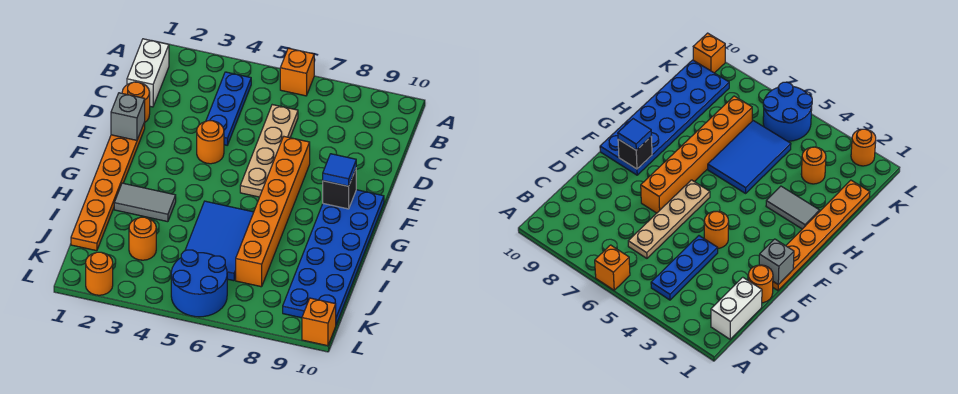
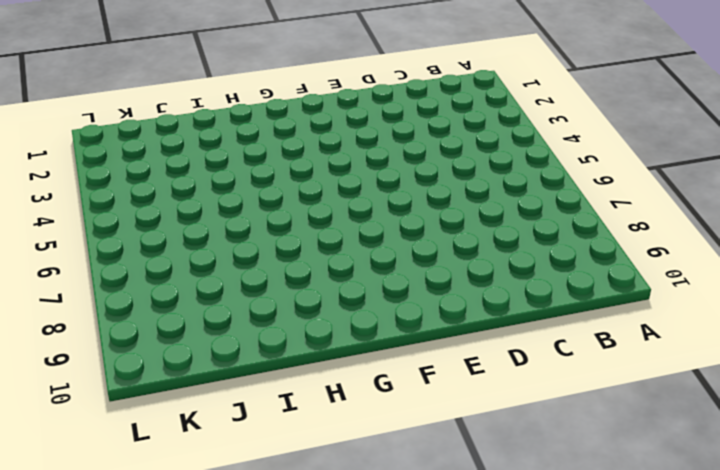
none -> orange brick A6 level 1
none -> white brick B1:C1 level 1
none -> blue plate B4:D4 level 1

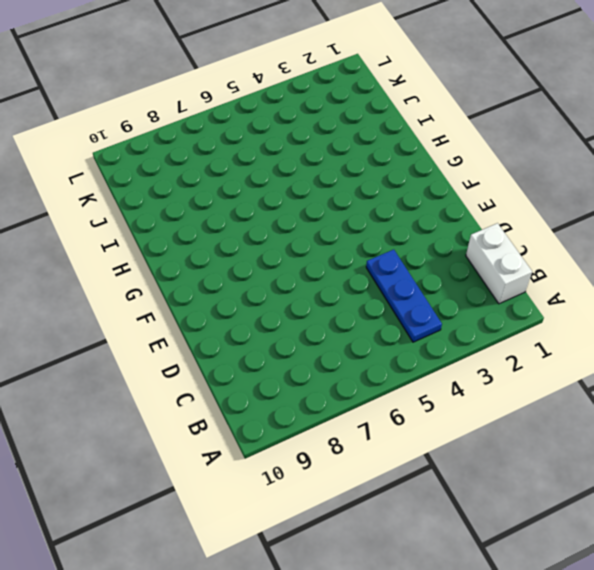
none -> orange brick A6 level 1
none -> tan plate C6:F6 level 1
none -> orange round brick D1 level 1

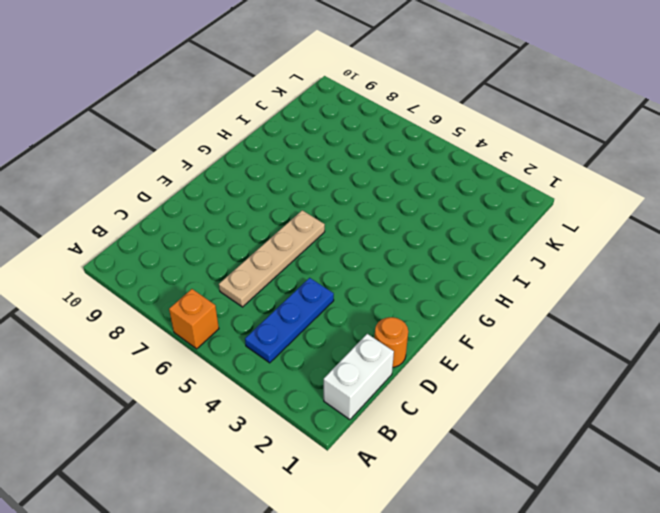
none -> orange plate E1:J1 level 1
none -> orange round brick E4 level 1
none -> orange brick E7:J7 level 1

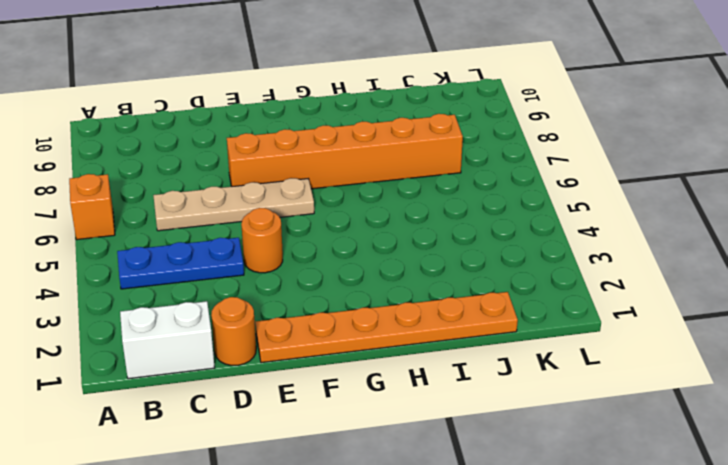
none -> blue plate F9:K10 level 1
none -> grey tile H2:H3 level 1
none -> blue tile H5:J6 level 1

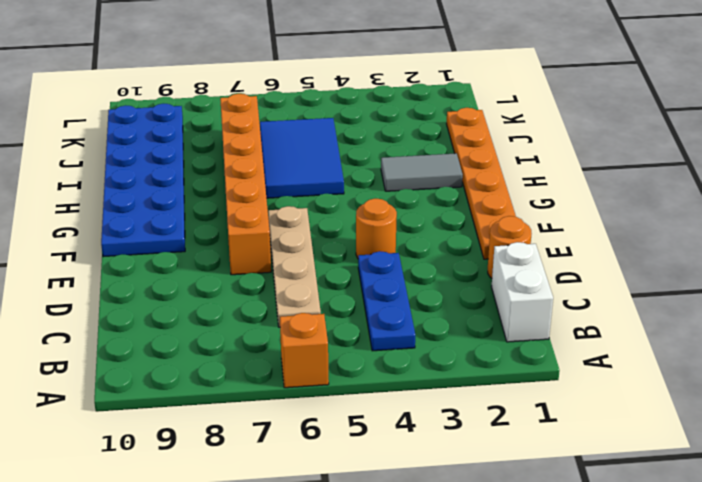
none -> orange round brick J3 level 1
none -> blue round brick K5:L6 level 1
none -> orange round brick L2 level 1

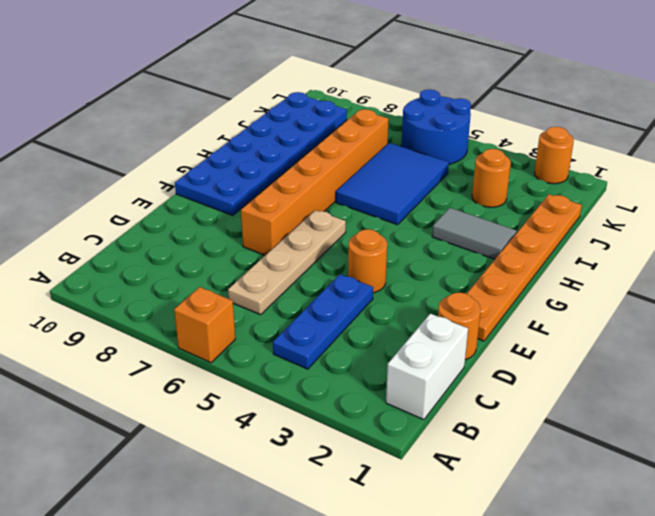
none -> orange brick L10 level 1
none -> grey brick E1 level 2
none -> black brick F9 level 2

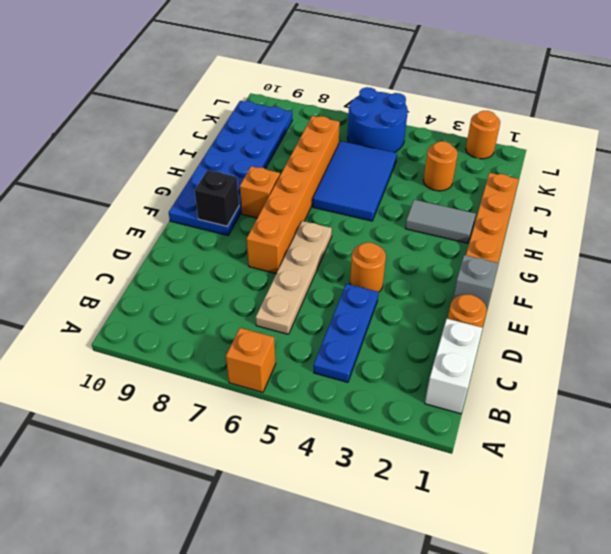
orange brick G8 level 1 -> orange brick L10 level 1
none -> blue tile F9 level 3

